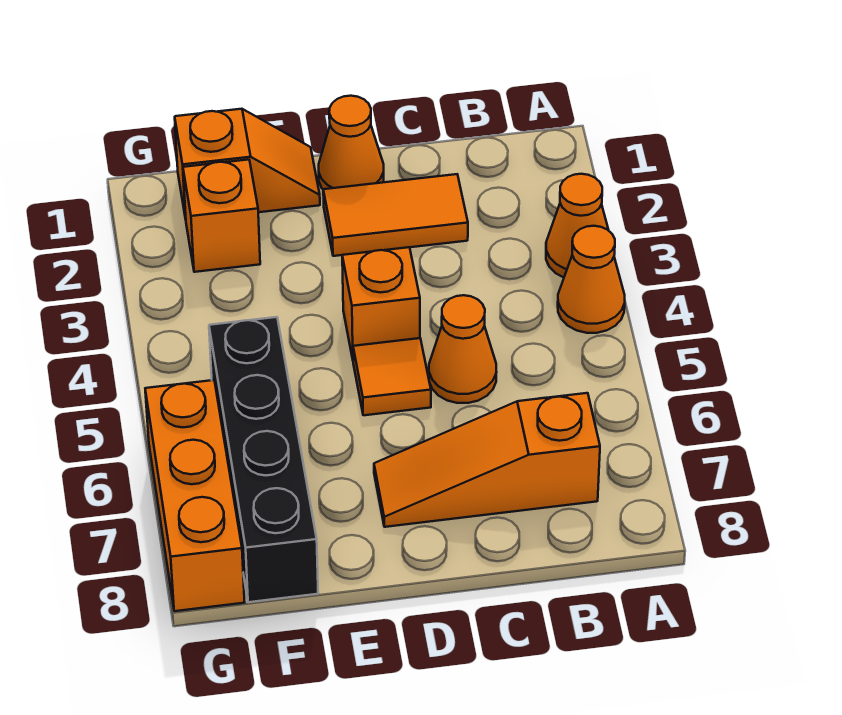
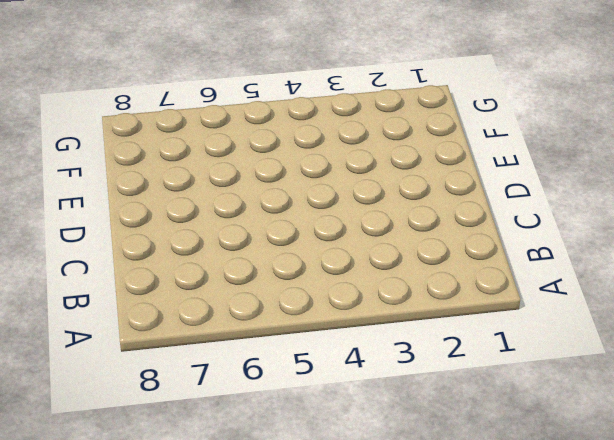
none -> orange cone A3 level 1
none -> orange cone A4 level 1
none -> orange slope B7:D7 level 1 top B

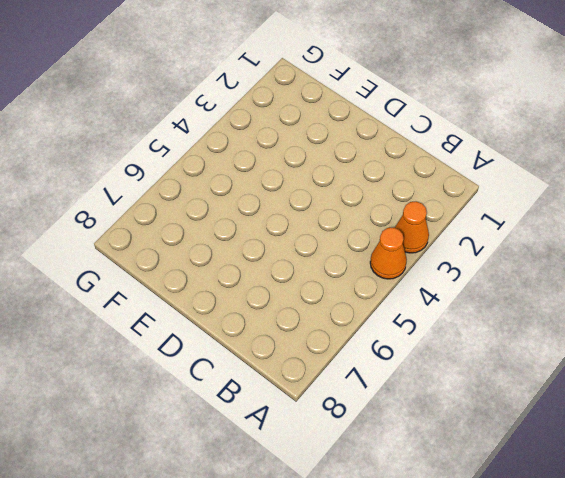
none -> orange slope B7:D7 level 1 top B
none -> orange tile C2:D2 level 1
none -> orange cone C5 level 1

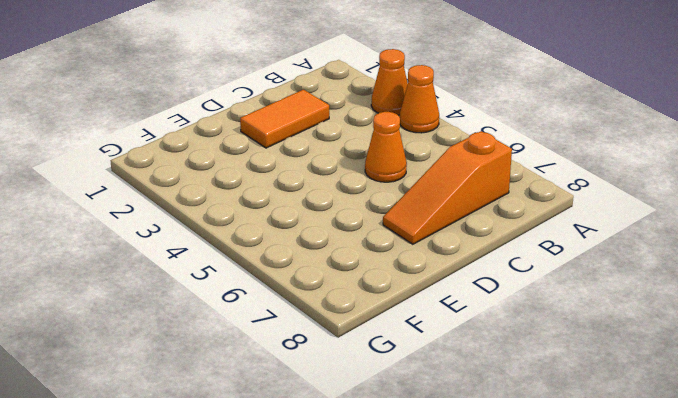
none -> orange cone D1 level 1
none -> orange brick D4 level 1
none -> orange tile D5 level 1

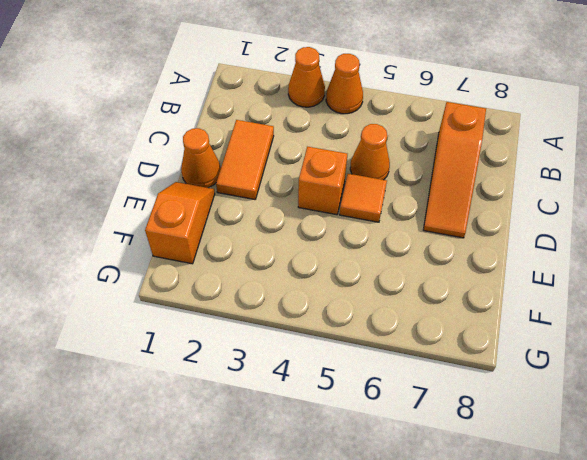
none -> orange brick F2 level 1
none -> black brick F5:F8 level 1
none -> orange brick G6:G8 level 1

